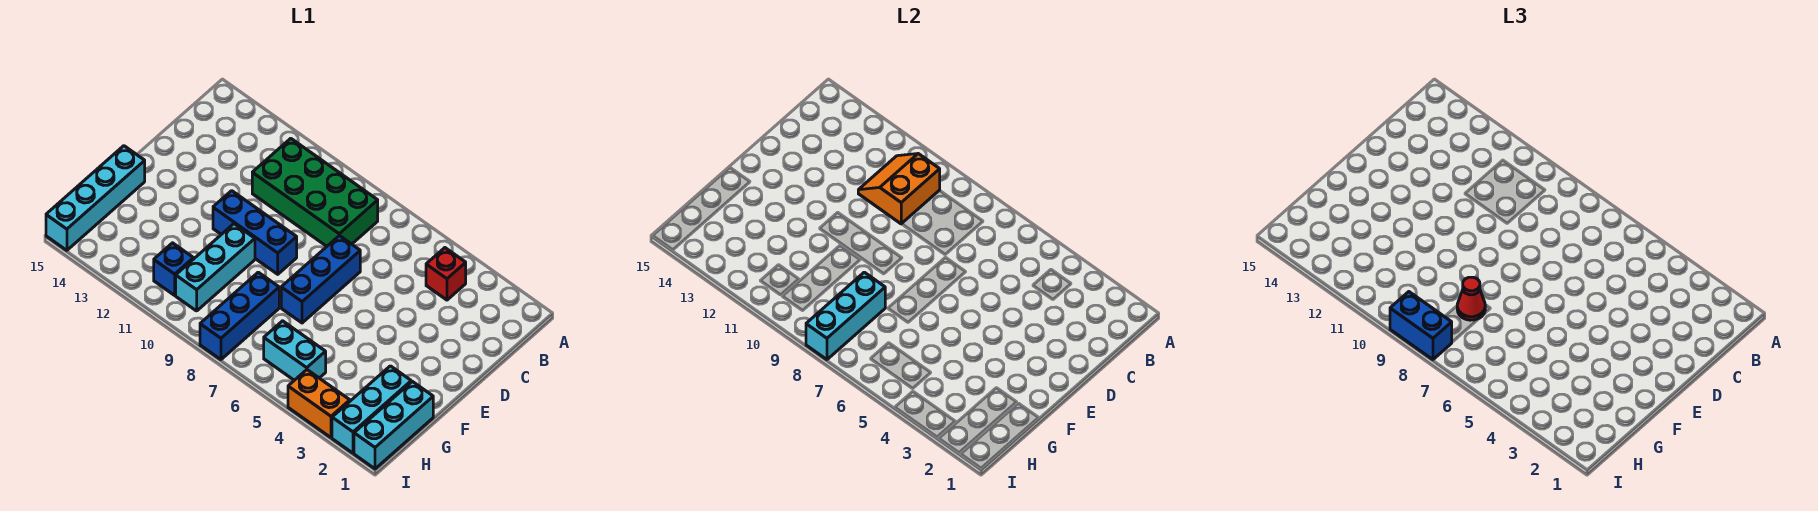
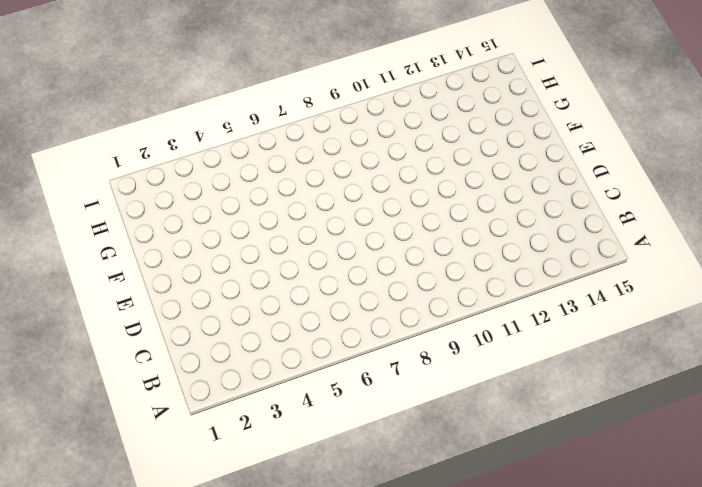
none -> red brick B4 level 1
none -> green brick B8:C11 level 1
none -> blue brick D7:F7 level 1

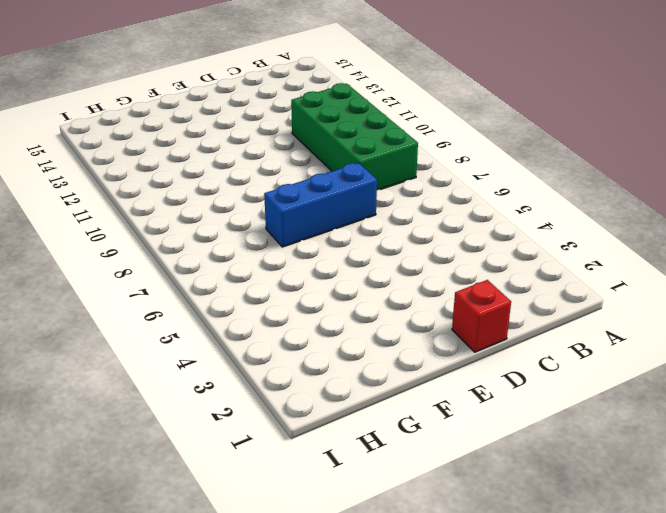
red brick D1 level 1 -> red brick B4 level 1
none -> blue brick E9:E11 level 1
none -> cyan brick F10:H10 level 1
none -> cyan brick F15:I15 level 1

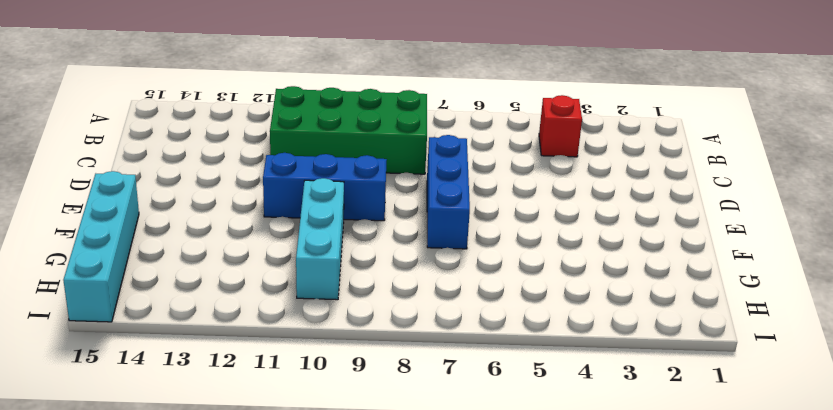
none -> cyan brick G1:I1 level 1
none -> cyan brick G2:I2 level 1
none -> blue brick G8:I8 level 1

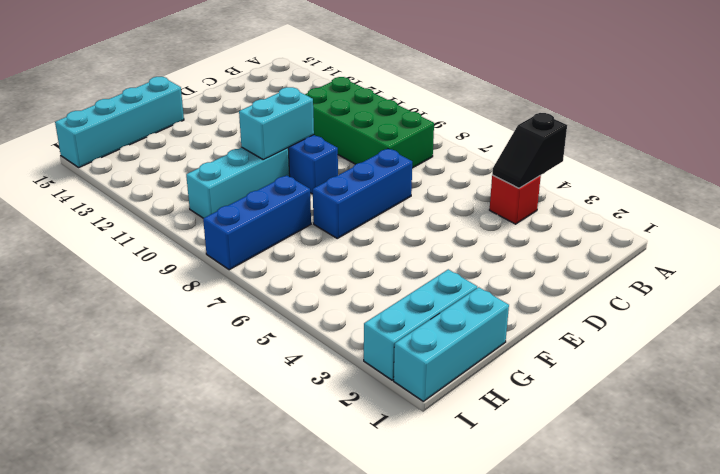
black slope A4:B4 level 2 top A -> none
cyan brick E10:F10 level 2 -> cyan brick H5:H6 level 1
none -> blue brick H11 level 1
none -> orange brick I3:I4 level 1
none -> orange slope B10:C11 level 2 top 10

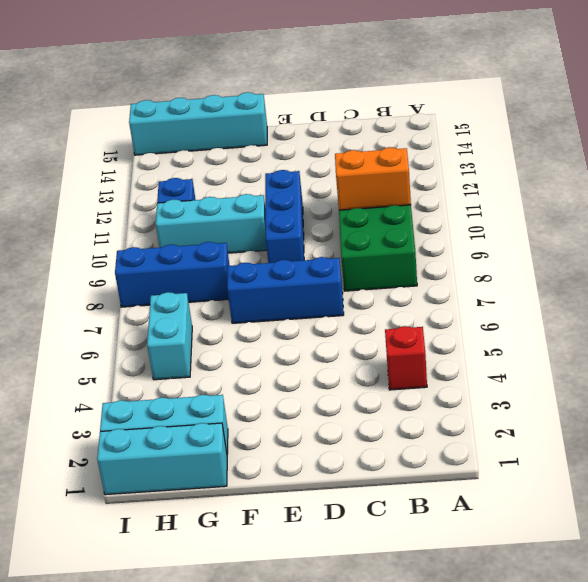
none -> orange brick I3:I4 level 1
none -> cyan brick G8:I8 level 2
none -> red cone G8 level 3

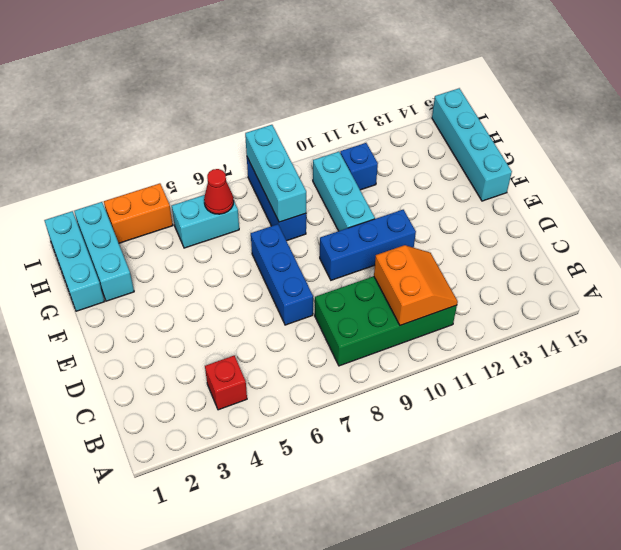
red cone H6 level 2 -> red cone G8 level 3
none -> blue brick I8:I9 level 3

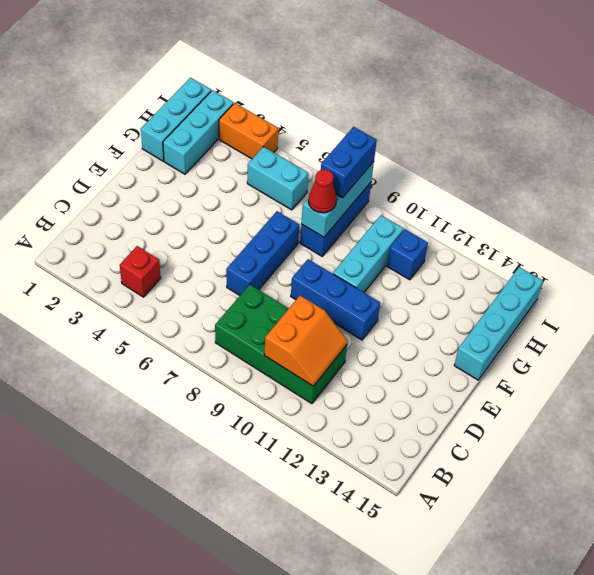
blue brick H8:I8 level 3 -> blue brick I8:I9 level 3

